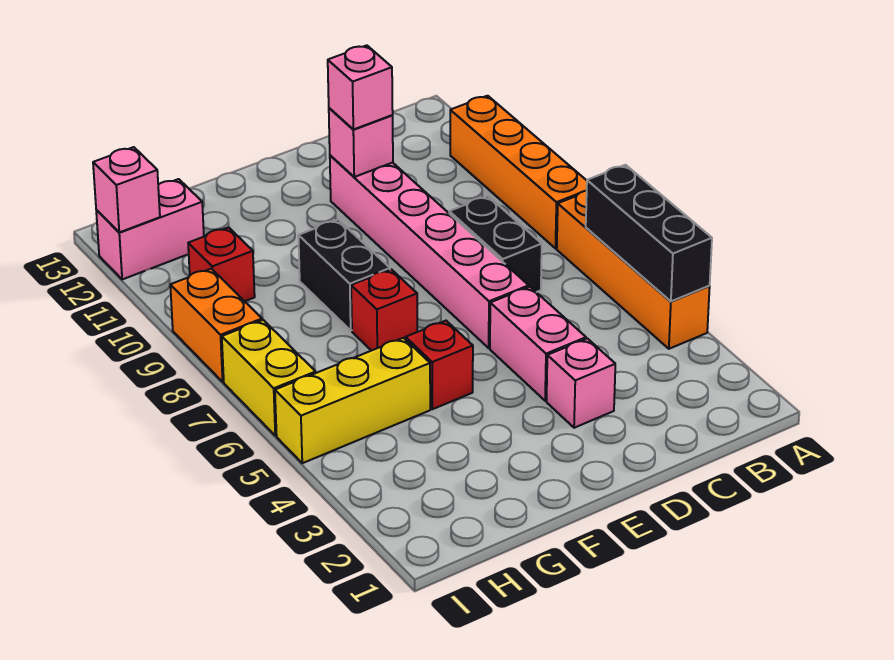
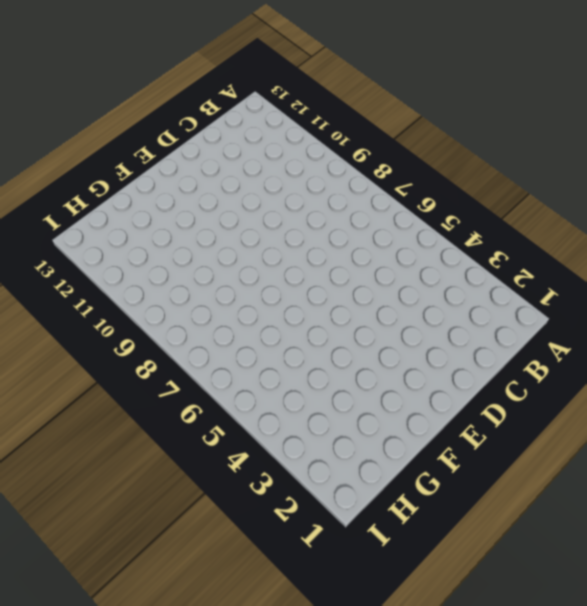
none -> orange brick A4:A7 level 1
none -> orange brick A8:A11 level 1
none -> black brick C7:C8 level 1

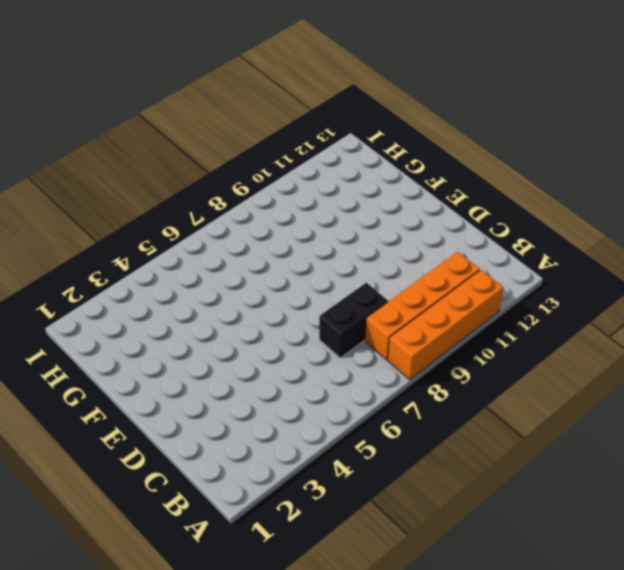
orange brick B8:B11 level 1 -> orange brick A4:A7 level 1
none -> pink brick D3 level 1
none -> pink brick D4:D5 level 1
none -> pink brick D6:D11 level 1

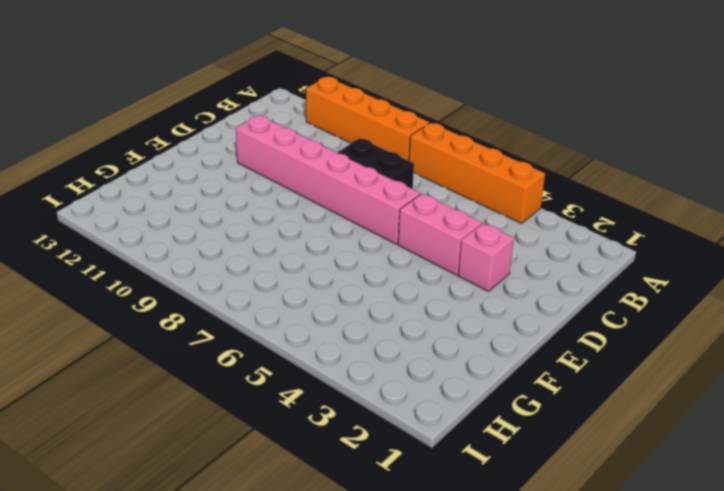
none -> red brick F5 level 1
none -> red brick F7 level 1
none -> black brick F8:F9 level 1

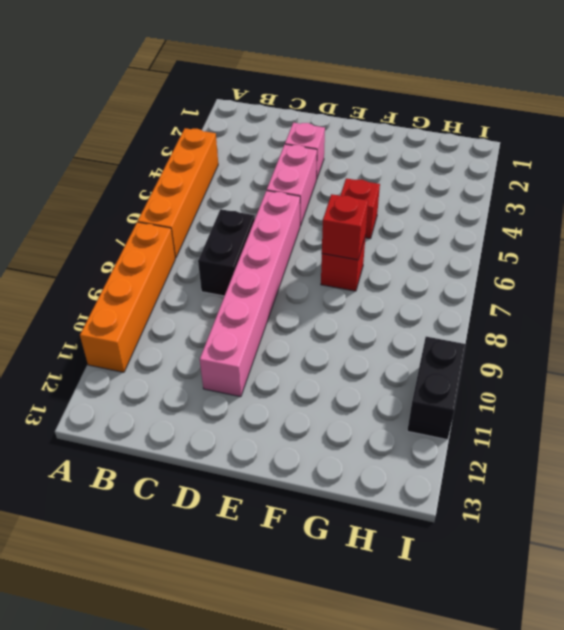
red brick F7 level 2 -> red brick H10 level 1
black brick I10:I11 level 1 -> black brick F8:F9 level 1
none -> yellow brick G5:I5 level 1
none -> pink brick H12:I12 level 1
none -> yellow brick I6:I7 level 1

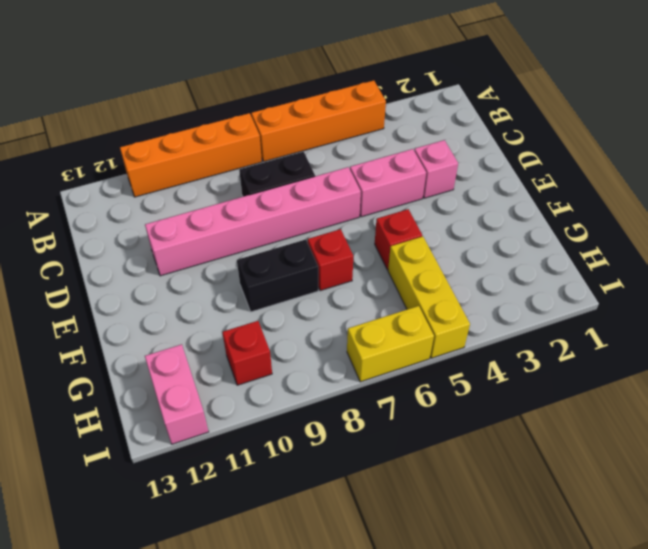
none -> orange brick I8:I9 level 1
none -> black brick A4:A6 level 2
none -> pink brick D11 level 2

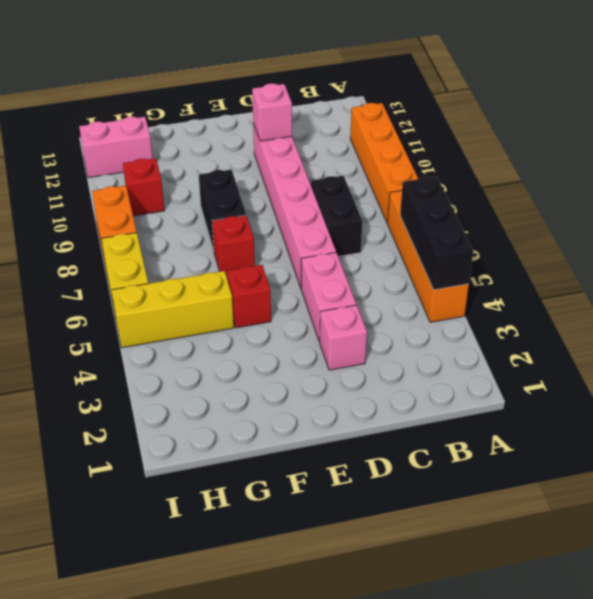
none -> pink brick I12 level 2
none -> pink brick D11 level 3

